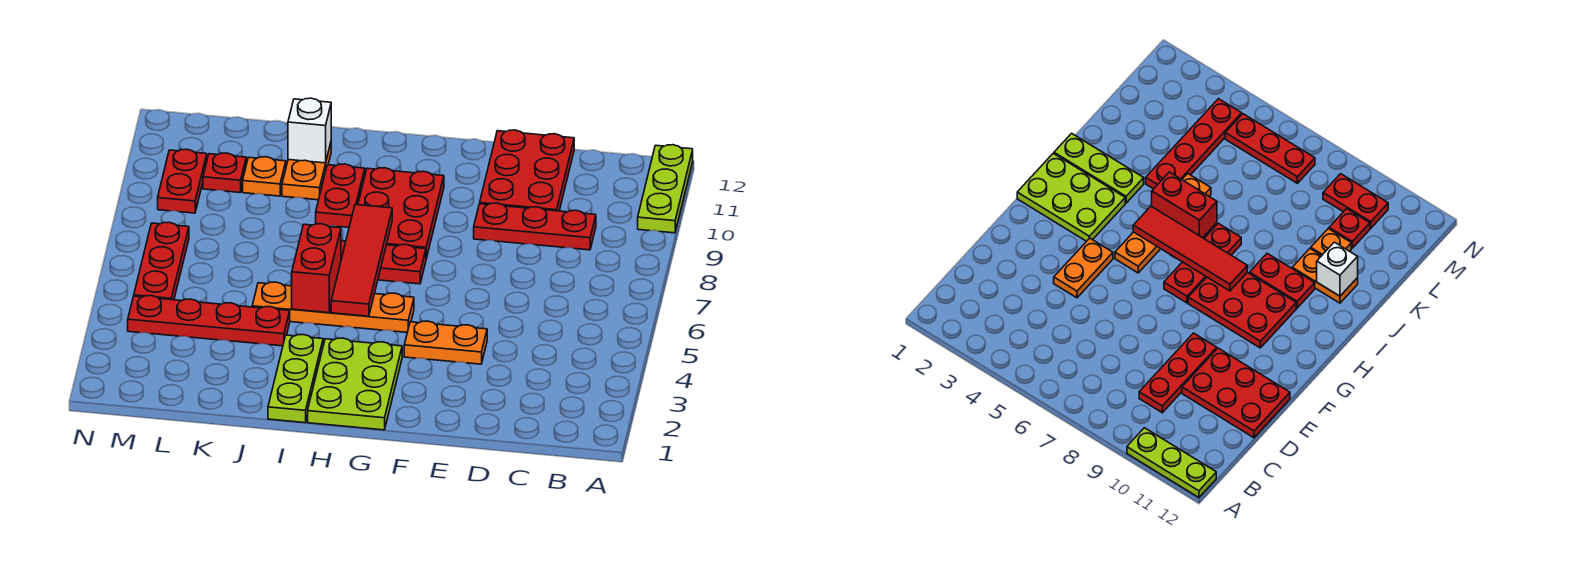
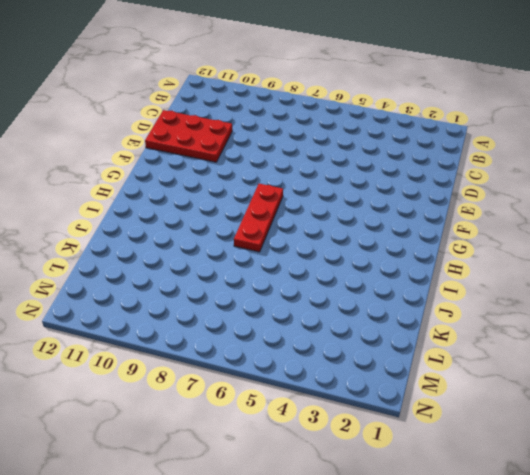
none -> lime plate A10:A12 level 1
none -> red plate C9:E9 level 1
none -> orange plate E4:F4 level 1

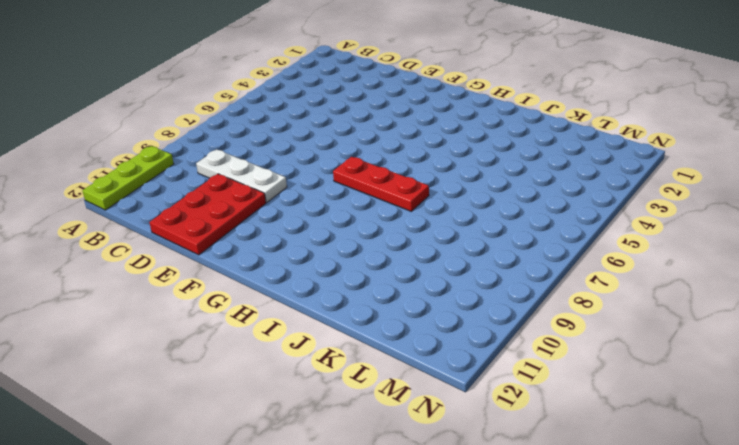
white plate C9:E9 level 1 -> red plate C9:E9 level 1
none -> orange plate E4:F4 level 1
none -> lime plate G1:H3 level 1
none -> orange plate G5:J5 level 1

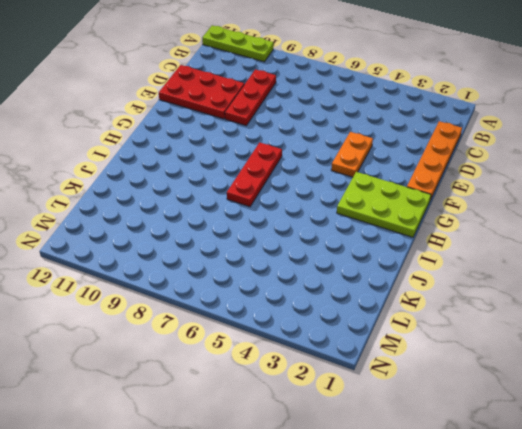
orange plate C1:F1 level 1 -> orange plate G5:J5 level 1
none -> red plate G8:H10 level 1
none -> lime plate I1:I3 level 1
none -> red plate I9:I10 level 1

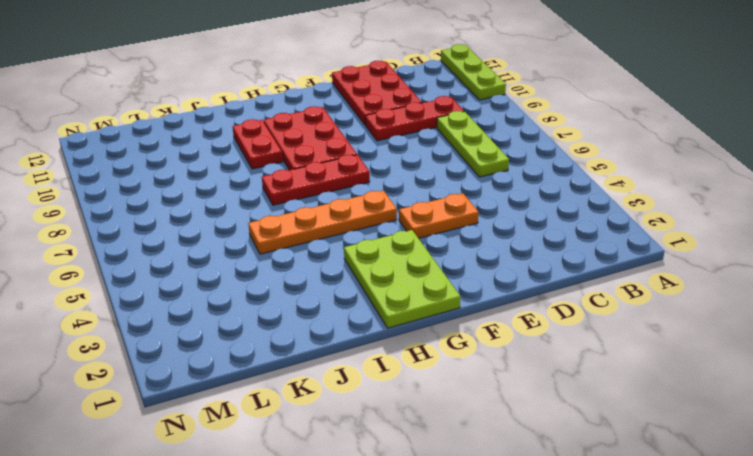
lime plate C6:C8 level 1 -> lime plate I1:I3 level 1
none -> red plate J4:M4 level 1
none -> orange plate J10:J11 level 1
none -> orange plate K10 level 1

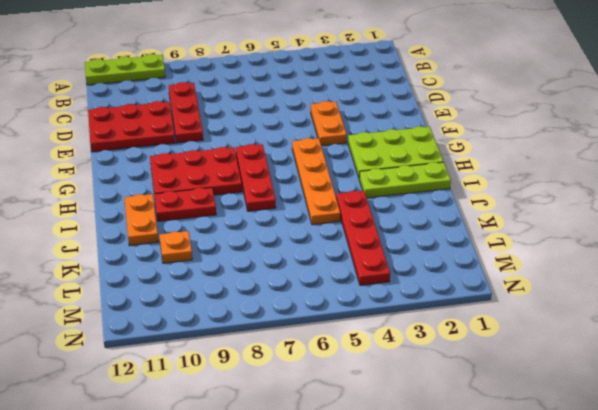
orange plate I11:J11 level 1 -> orange plate J10:J11 level 1
none -> red plate L10 level 1
none -> red plate M5:M7 level 1
none -> red plate M9:M10 level 1

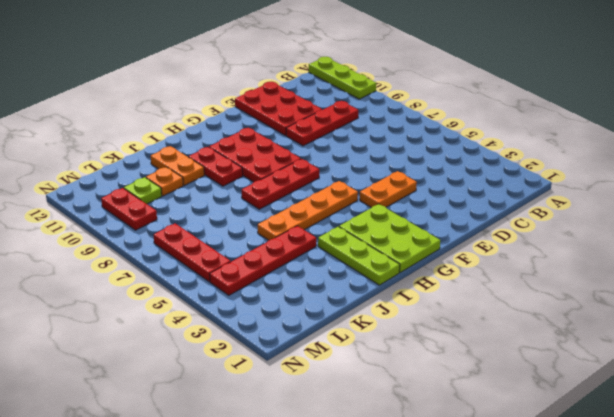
lime plate L10 level 1 -> red plate L10 level 1
none -> red tile H5:H8 level 2
none -> red brick I5:I6 level 2
none -> white brick J11 level 2

